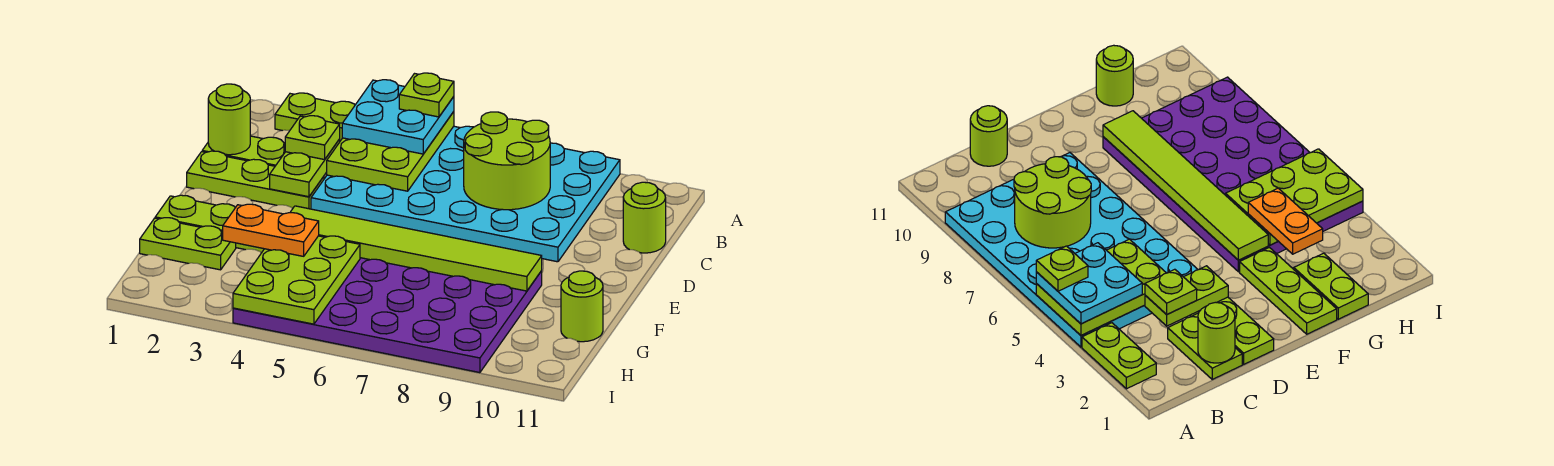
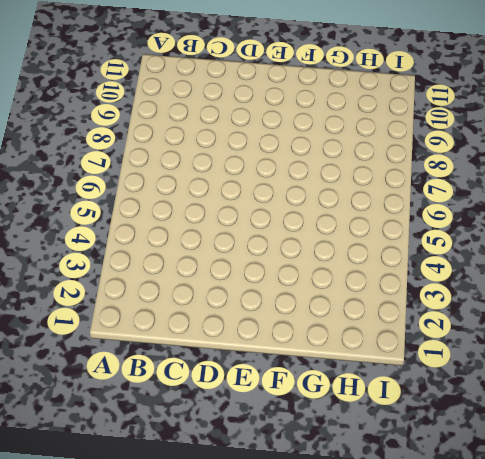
none -> lime plate A2:A3 level 1
none -> cyan plate A4:D9 level 1
none -> lime plate C1:C2 level 1

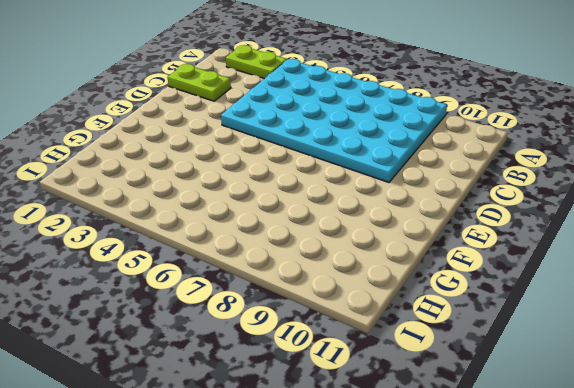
none -> lime round brick C11 level 1
none -> lime plate D1:D3 level 1
none -> lime plate F1:F3 level 1

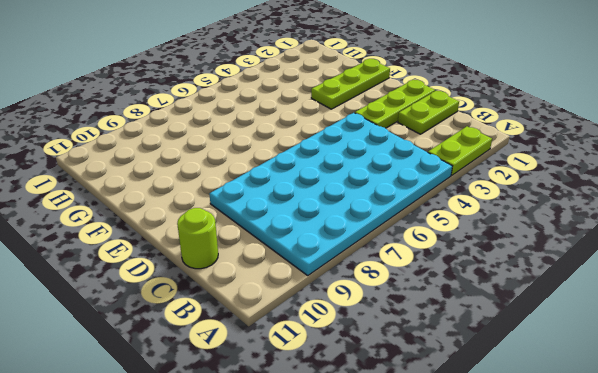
none -> purple plate F4:I9 level 1
none -> lime plate G1:G2 level 1
none -> lime round brick G11 level 1

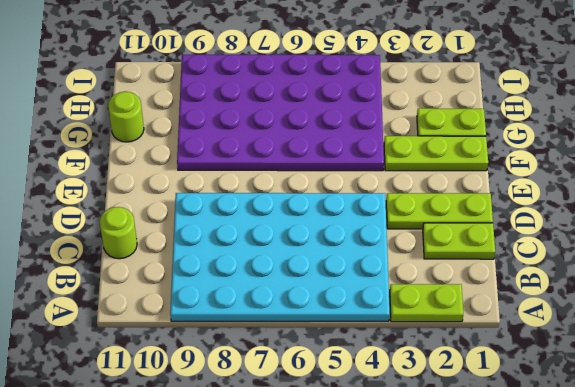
none -> lime plate A4:C5 level 2
none -> lime round brick B7:C8 level 2
none -> lime round brick C1 level 2

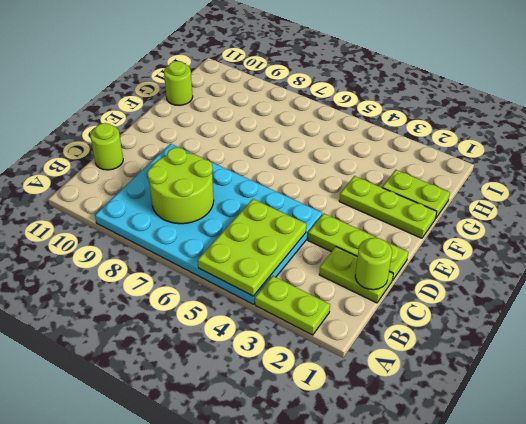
none -> purple plate F4:I9 level 1
none -> lime plate C3:D3 level 2
none -> lime tile F4:F9 level 2

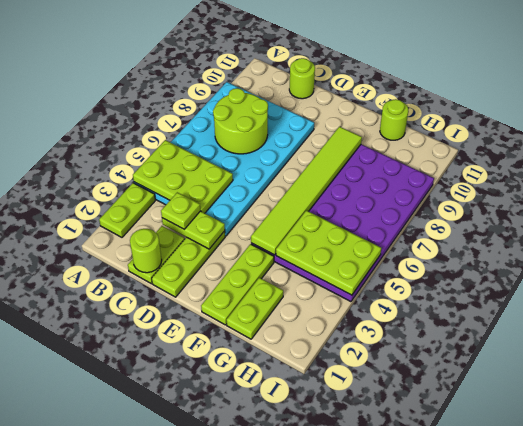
none -> cyan plate A4:B5 level 3
none -> orange plate G3:G4 level 3
none -> lime plate A5 level 4

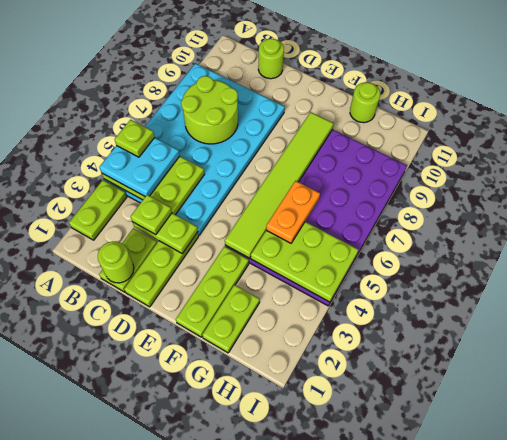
orange plate G5:G6 level 3 -> orange plate G3:G4 level 3

